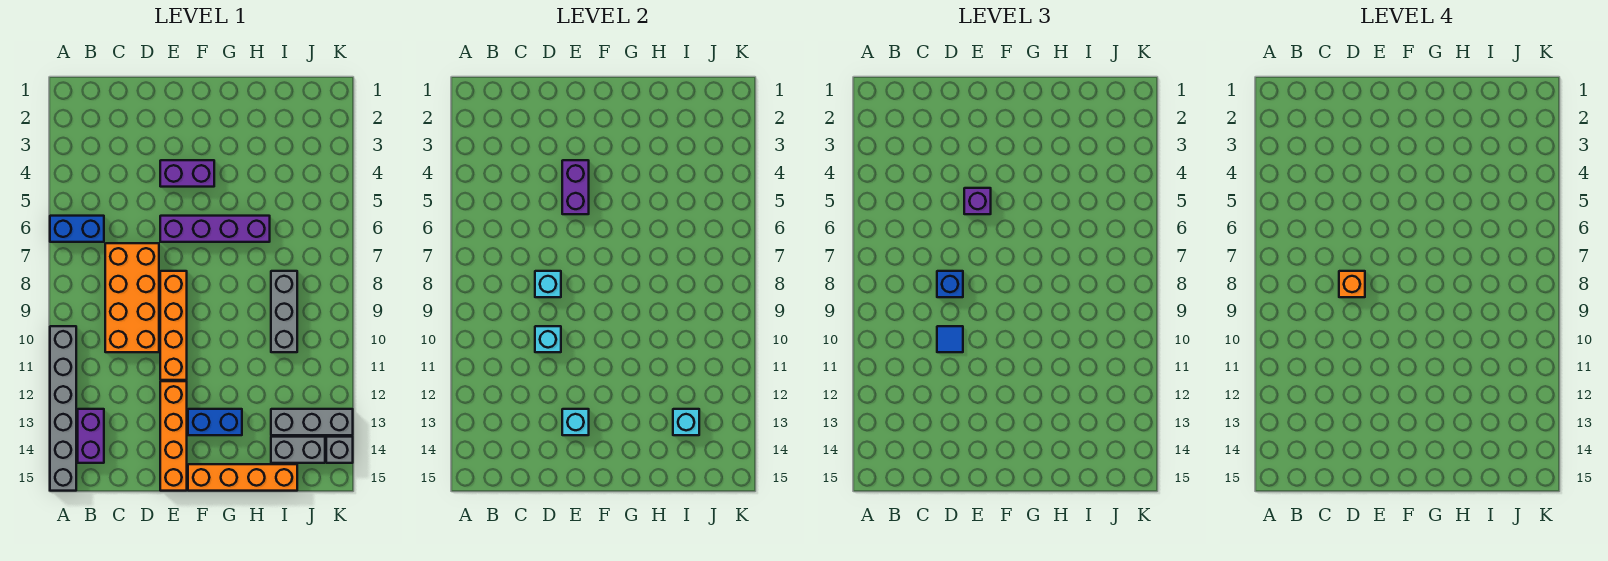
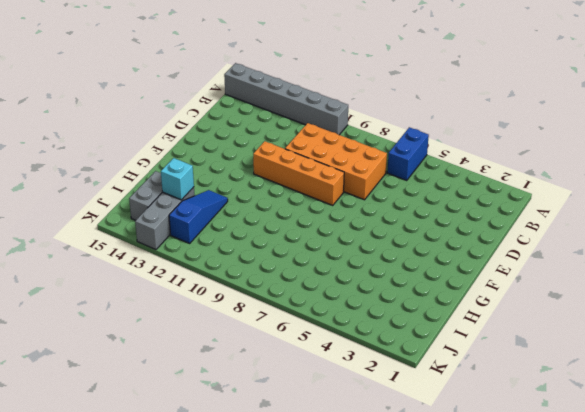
blue slope H12:J12 level 1 top J -> none
none -> purple brick B13:B14 level 1
none -> purple brick E4:F4 level 1
none -> purple brick E6:H6 level 1

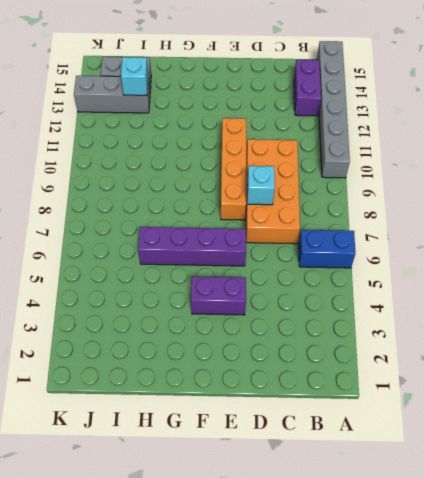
none -> orange brick E12:E15 level 1
none -> blue brick F13:G13 level 1
none -> orange brick F15:I15 level 1

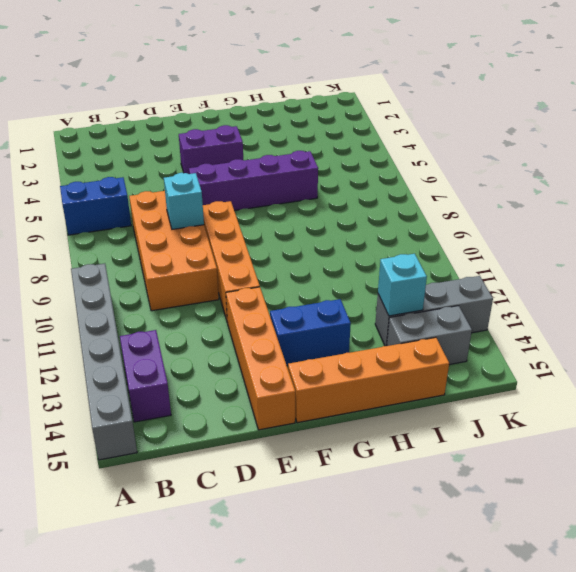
none -> grey brick I8:I10 level 1
none -> grey brick K14 level 1
none -> cyan brick D10 level 2

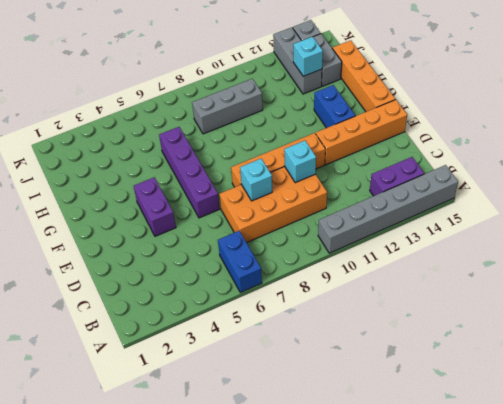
none -> purple brick E4:E5 level 2
none -> cyan brick E13 level 2
none -> blue brick D8 level 3

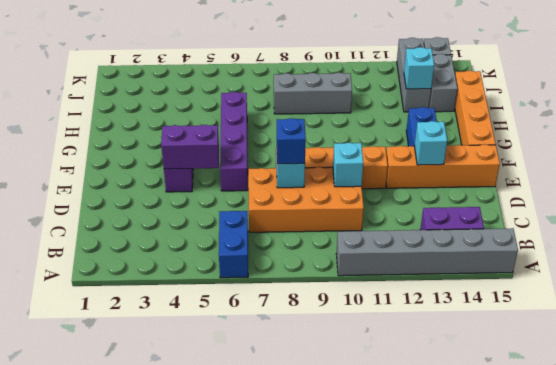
none -> blue tile D10 level 3
none -> purple brick E5 level 3
none -> orange brick D8 level 4

